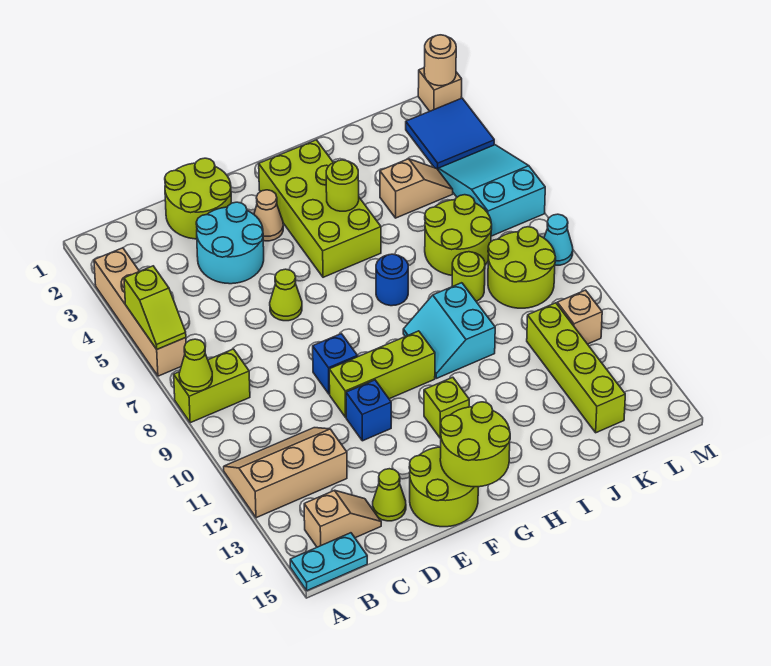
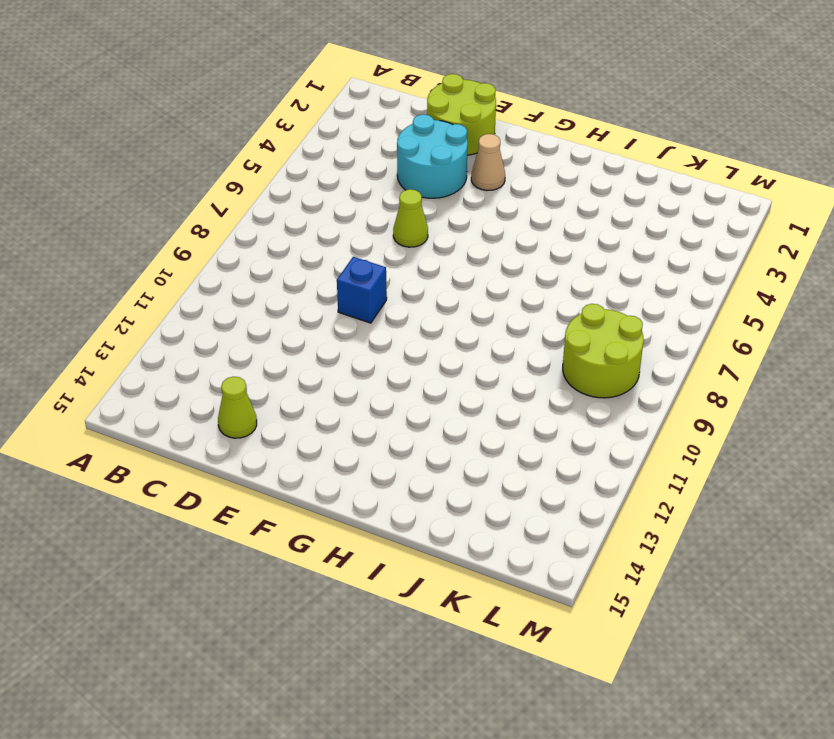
none -> tan brick A3:A6 level 1
none -> lime brick A8:B8 level 1
none -> tan slope A11:C12 level 1 top 12
none -> cyan plate A15:B15 level 1

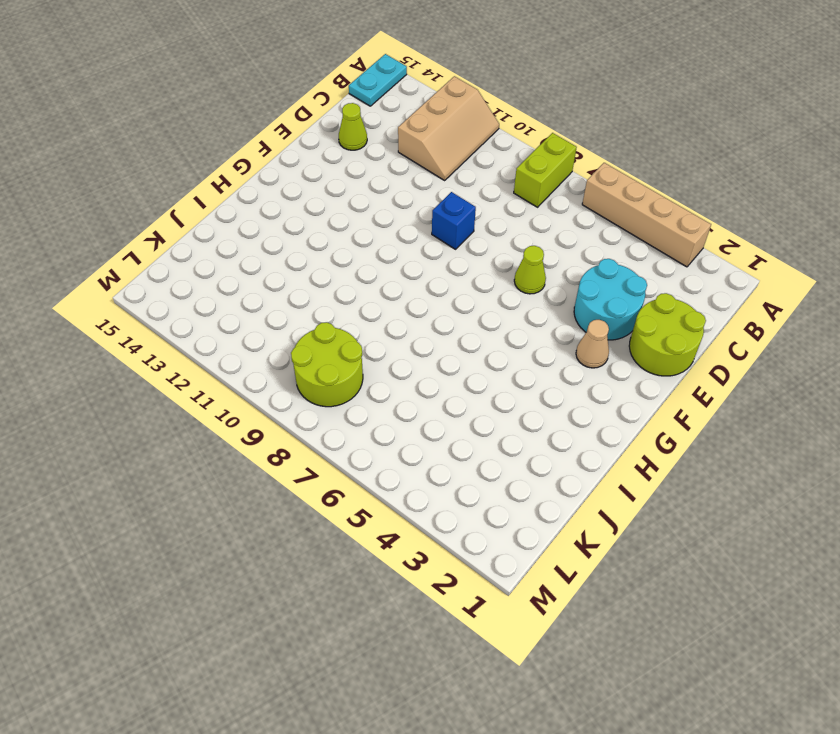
none -> tan slope B14:C14 level 1 top B
none -> lime brick E10:G10 level 1
none -> blue brick E11 level 1
none -> lime round brick E14:F15 level 1

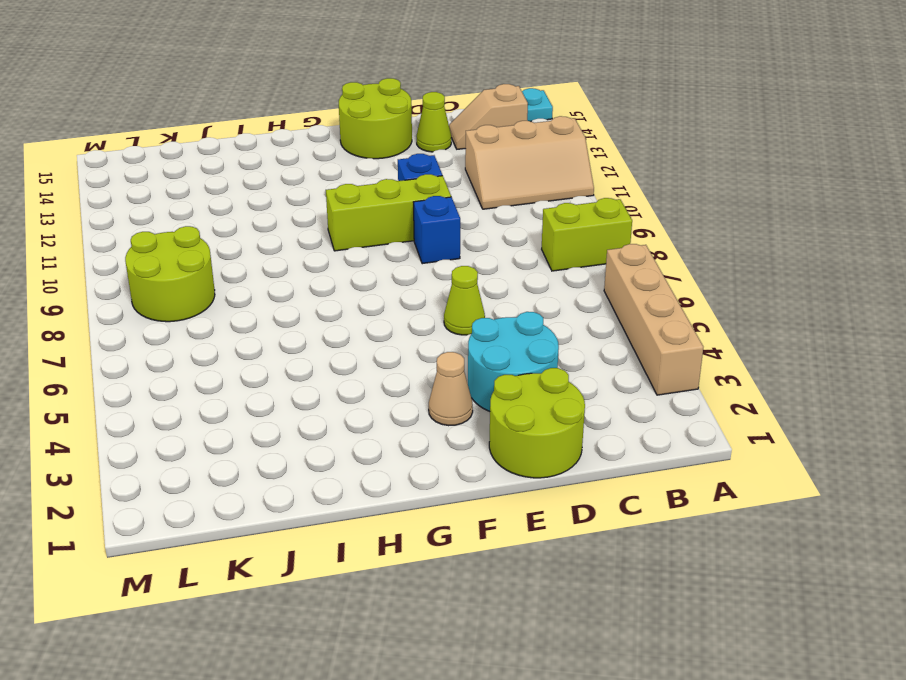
none -> lime brick G2:H5 level 1
none -> lime brick G12 level 1
none -> blue round brick H7 level 1
none -> cyan slope H9:I10 level 1 top I

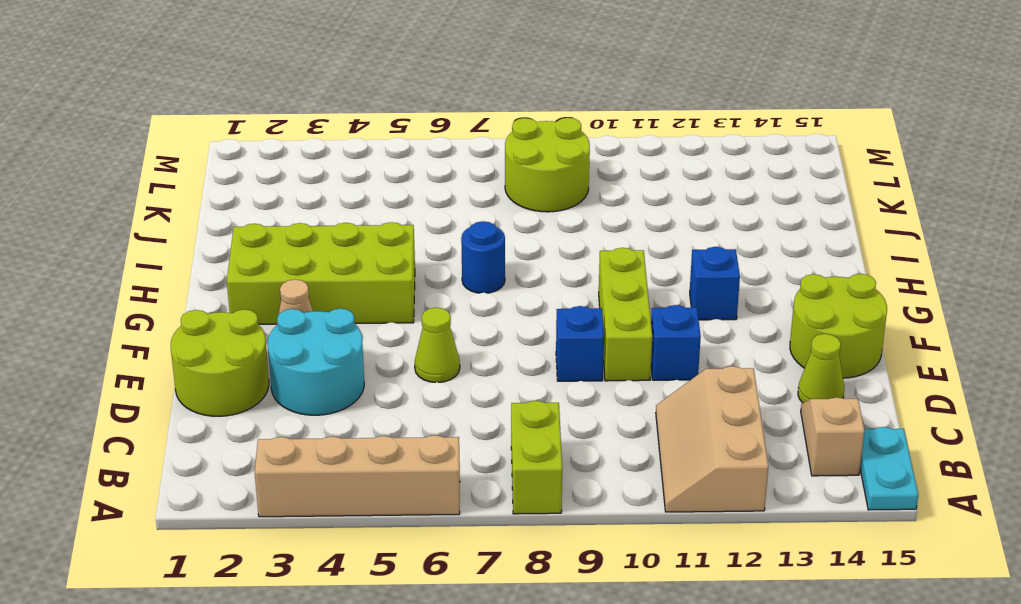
blue brick G12 level 1 -> lime brick G12 level 1
none -> cyan slope H9:I10 level 1 top I
none -> tan slope J4:K4 level 1 top J
none -> lime round brick J6:K7 level 1
none -> lime round brick J8 level 1

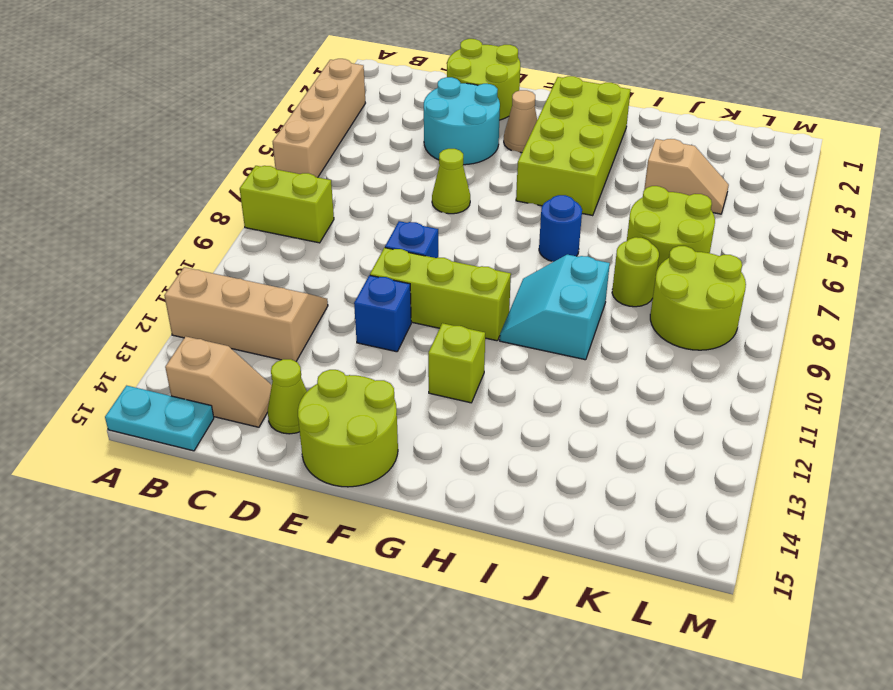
none -> lime brick K11:K14 level 1
none -> blue tile L2:M3 level 1
none -> cyan slope L4:M6 level 1 top 6
none -> tan brick L11 level 1

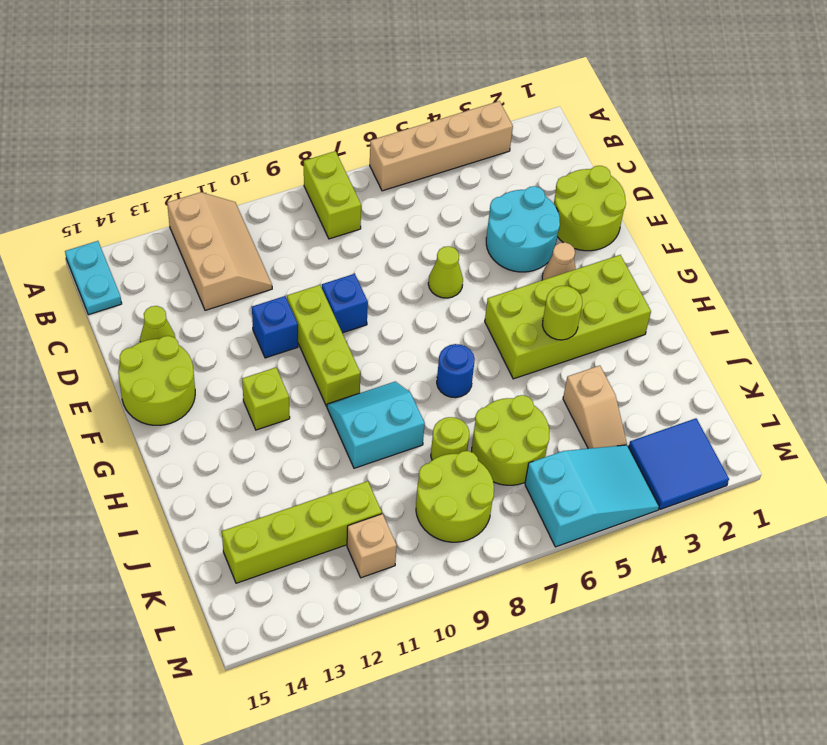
none -> tan slope B14:C14 level 1 top B
none -> tan brick M1 level 1
none -> cyan cone M8 level 1
none -> lime slope A5:A6 level 2 top 5

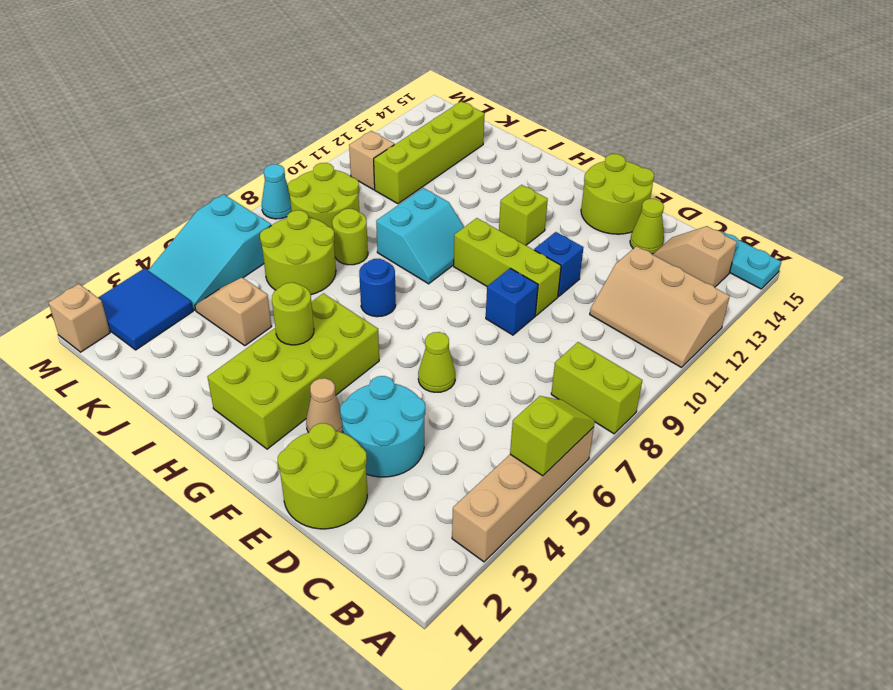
none -> lime cone A8 level 2
none -> lime round brick F14:G15 level 2
none -> tan round brick M1 level 2

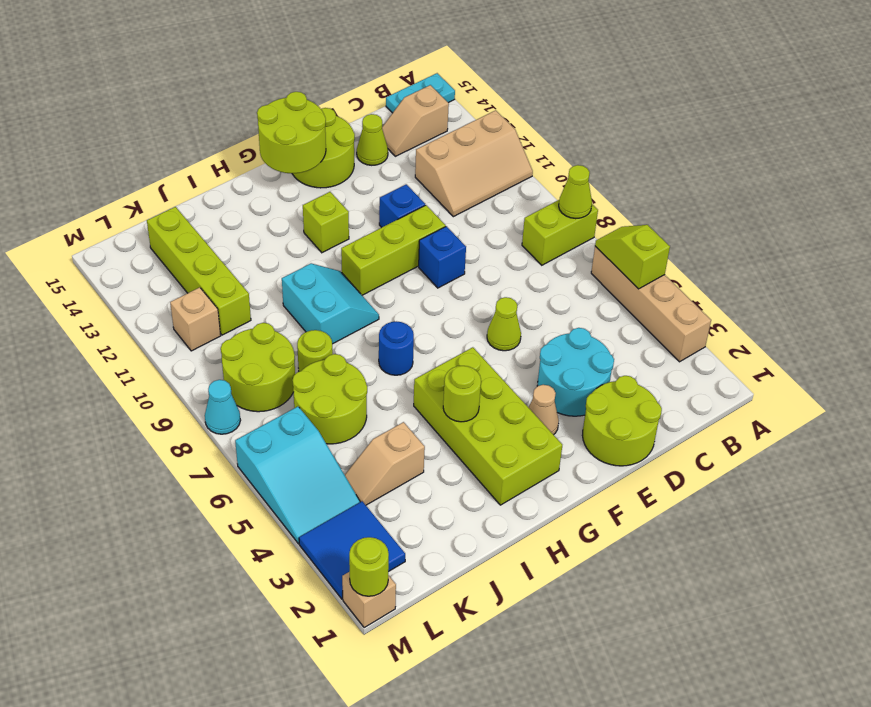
lime round brick M1 level 2 -> tan round brick M1 level 2

